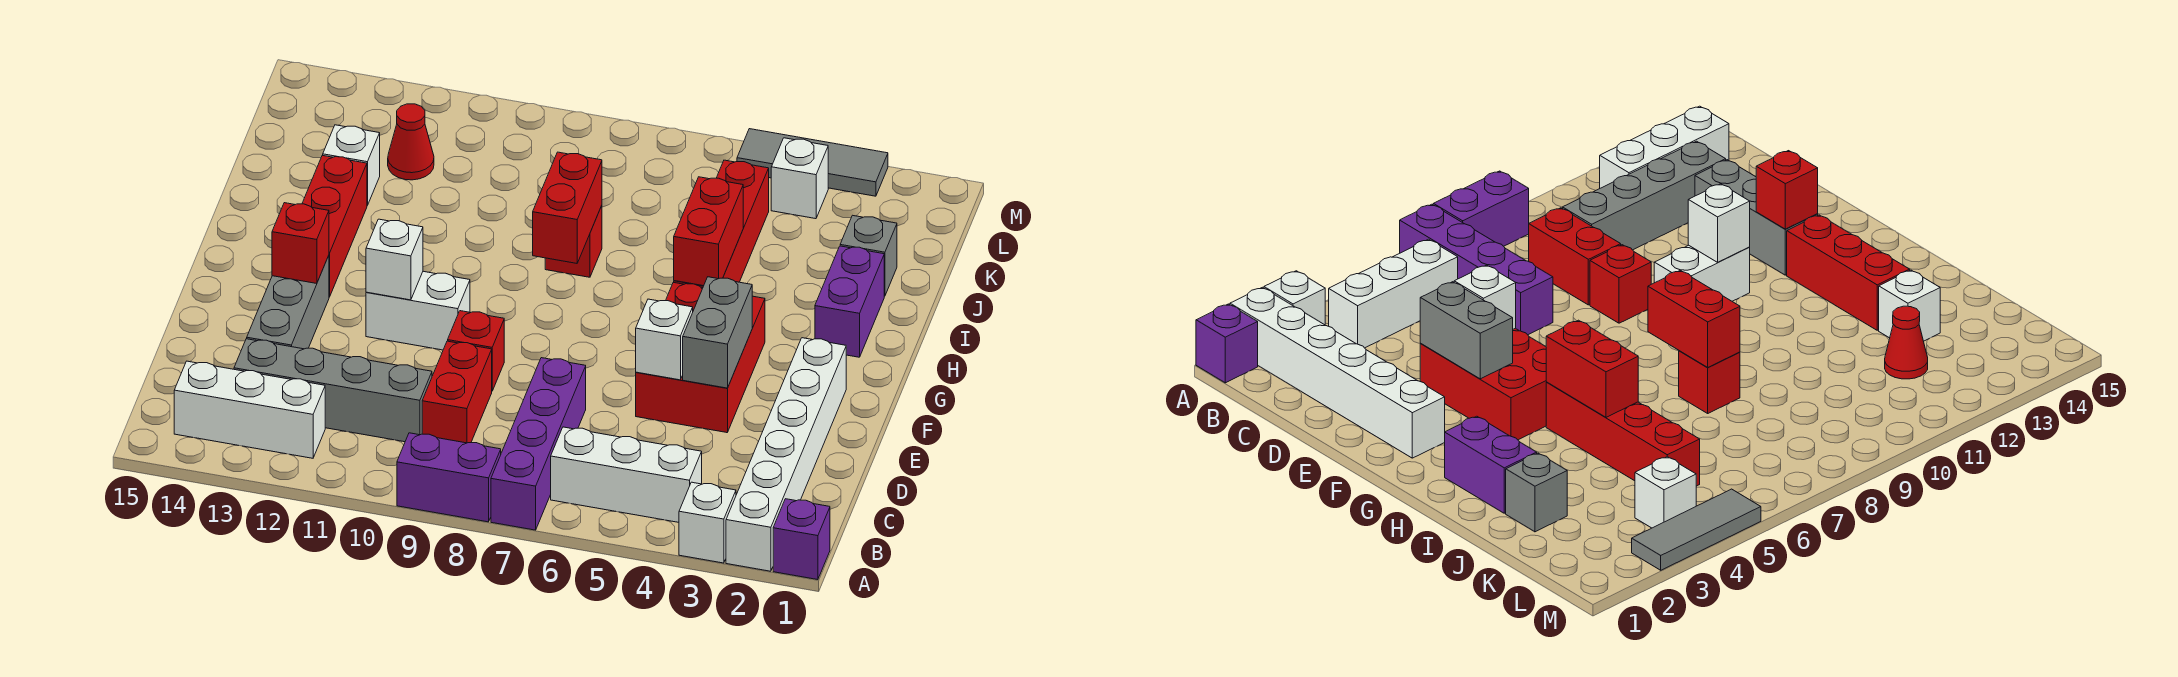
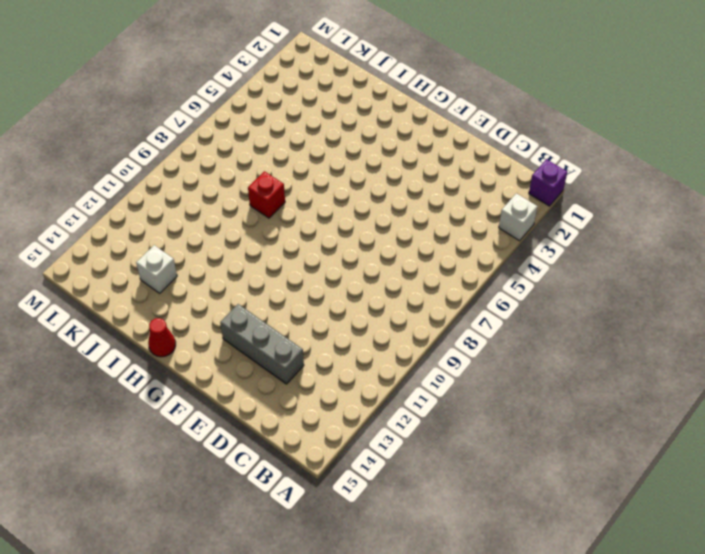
red cone H15 level 1 -> red cone K12 level 1
none -> white brick A2:F2 level 1
none -> purple brick A7:D7 level 1
none -> purple brick A8:A9 level 1

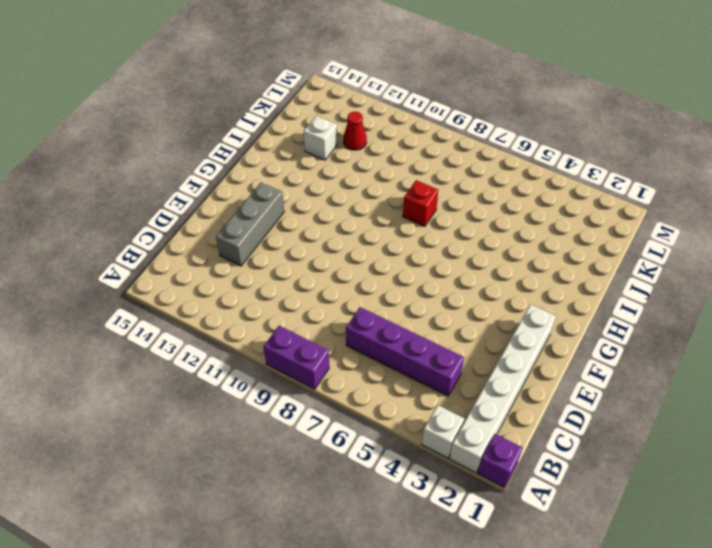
purple brick C4:C7 level 1 -> purple brick A7:D7 level 1
none -> white brick B4:B6 level 1
none -> white brick B12:B14 level 1
none -> red brick C9:D9 level 1

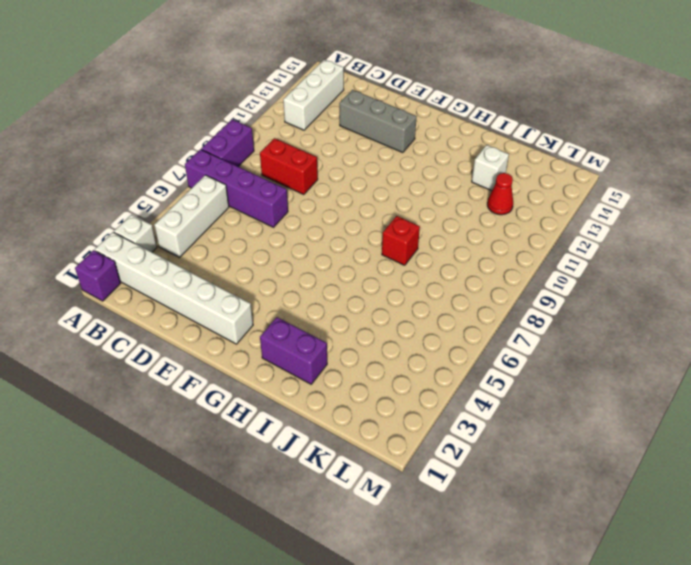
none -> grey brick C10:C13 level 1
none -> red brick E4:G5 level 1
none -> red brick E9 level 1

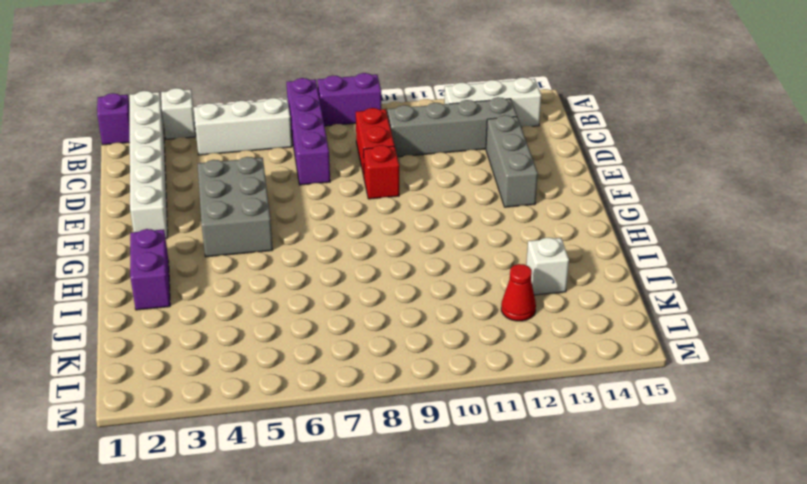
grey brick E4:G5 level 1 -> red brick E4:G5 level 1
none -> white brick F10:F11 level 1
none -> red brick G13:I13 level 1
none -> red brick H5:K5 level 1

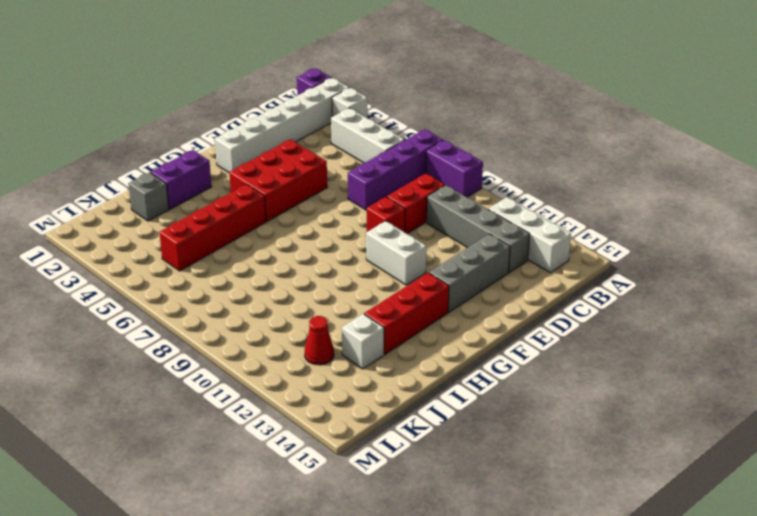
none -> red brick I8 level 1
none -> white brick L4 level 1
none -> grey tile M3:M5 level 1

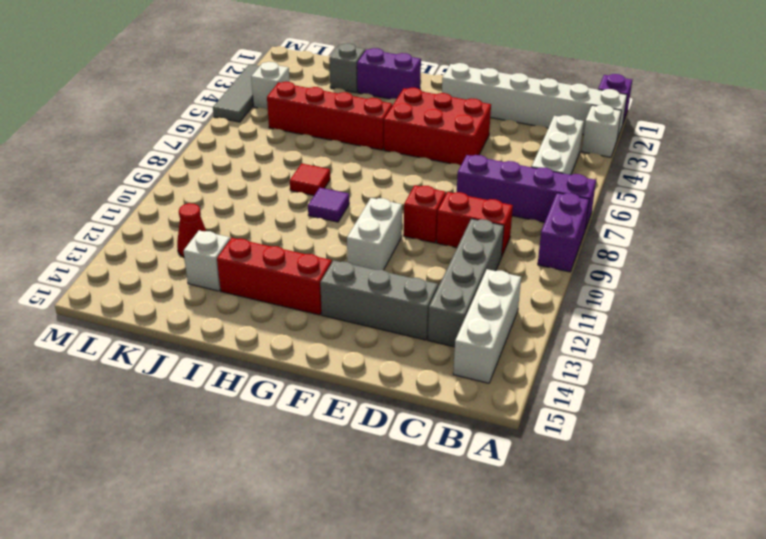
purple tile H9 level 1 -> none
red tile I8 level 1 -> red brick I8 level 1
none -> grey brick E4:F4 level 2
none -> white brick E5 level 2
none -> white brick F11 level 2

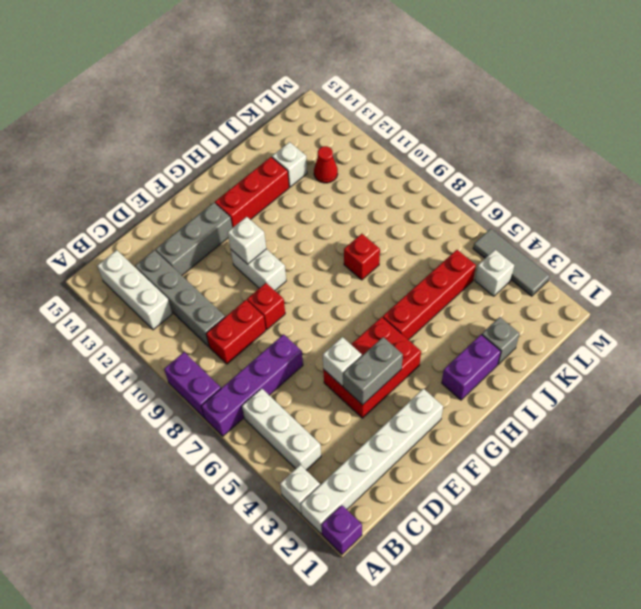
none -> red brick F13 level 2
none -> red brick H5:I5 level 2
none -> red brick H8:I8 level 2

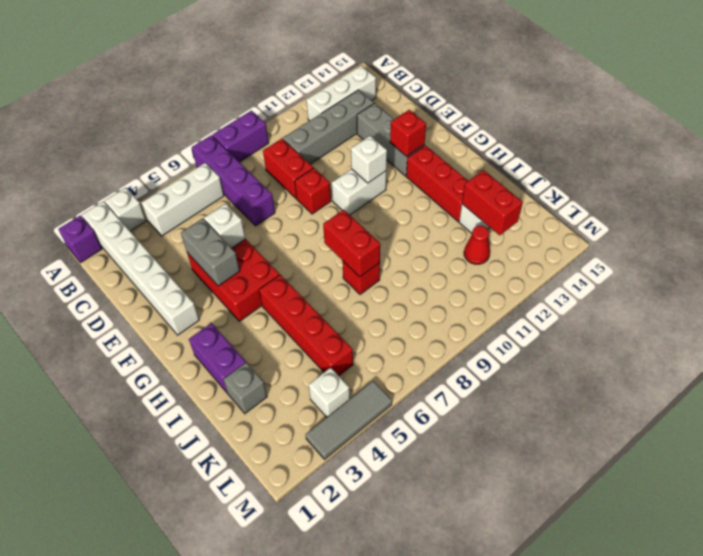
red brick J13:K13 level 2 -> red brick H5:I5 level 2

